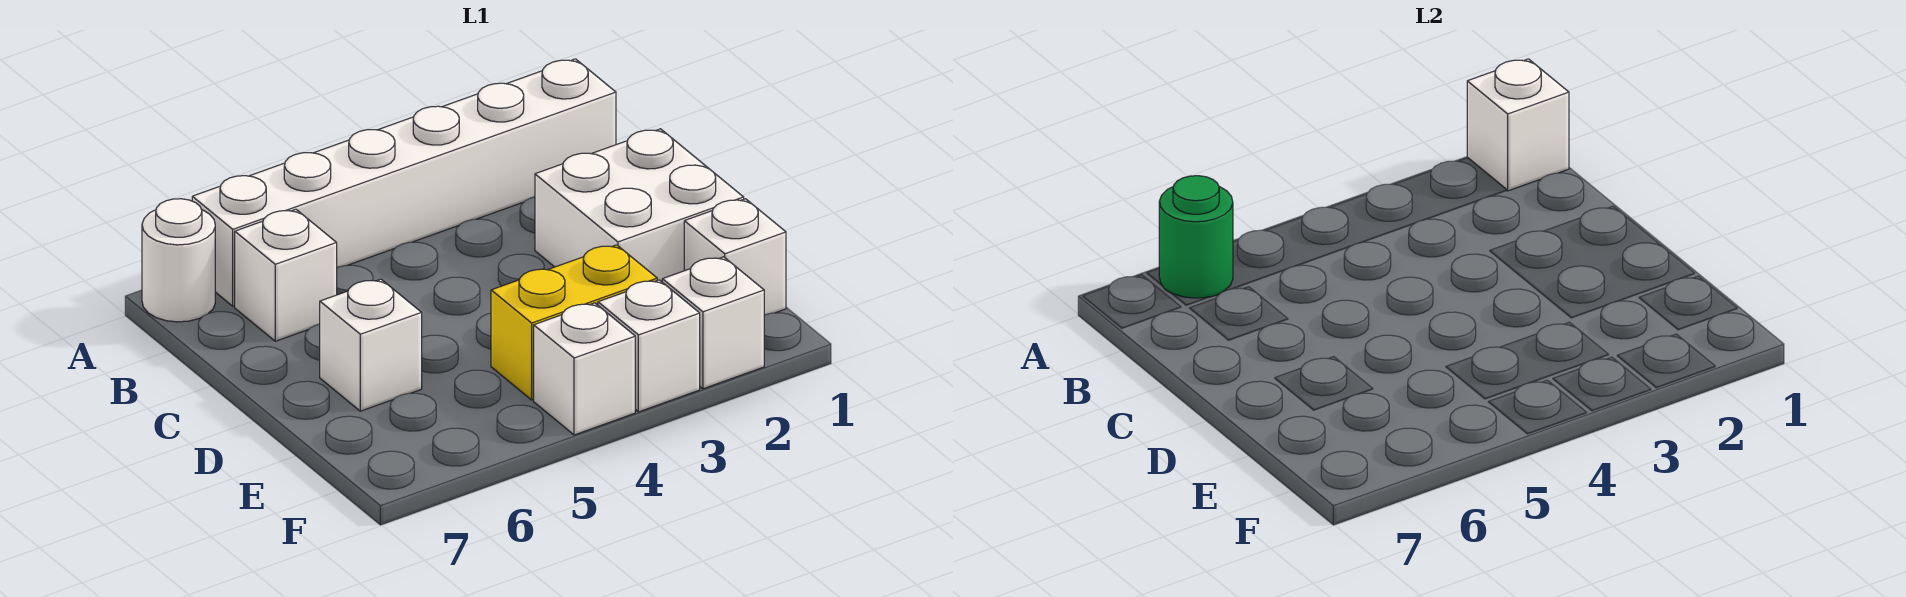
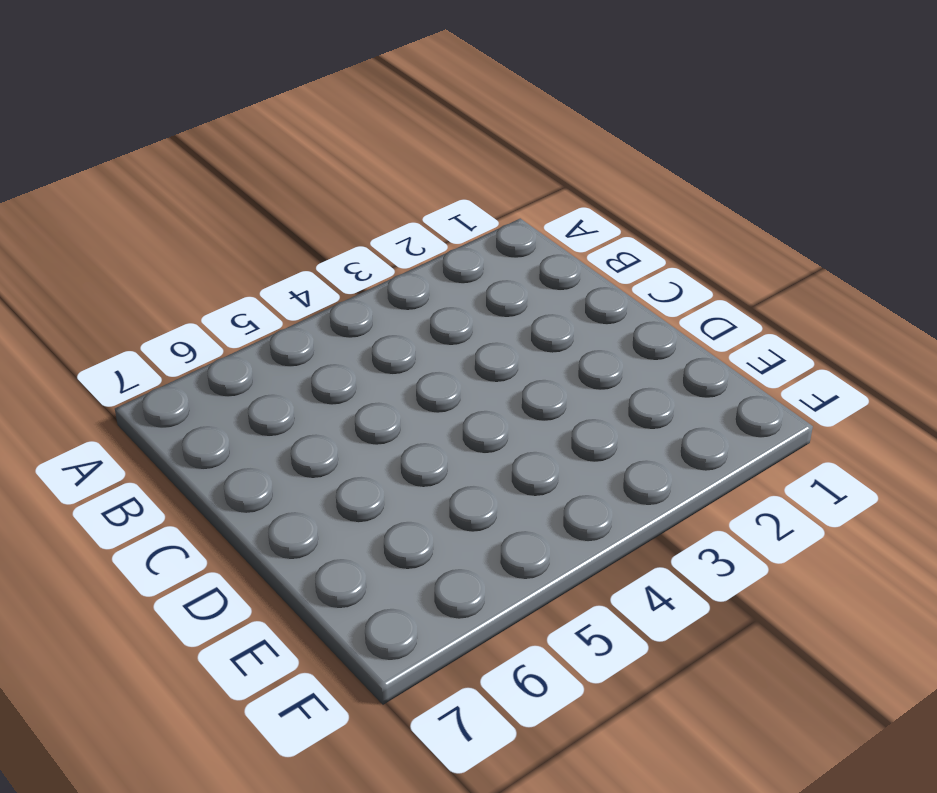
none -> white brick A1:A6 level 1
none -> white round brick A7 level 1
none -> white brick B6 level 1

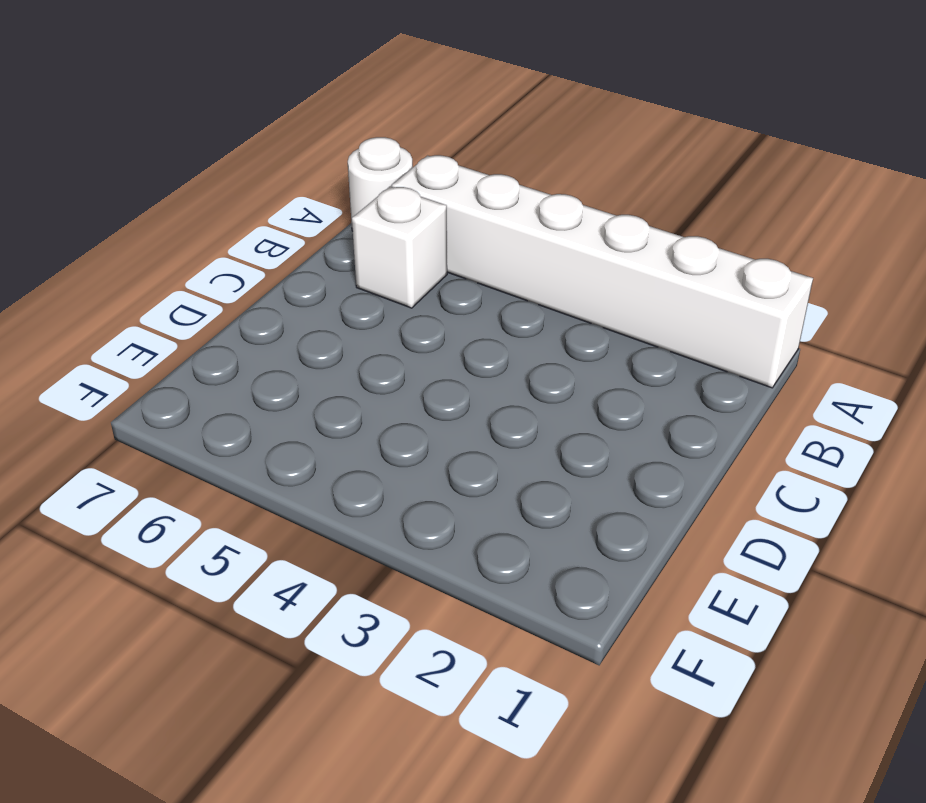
none -> white brick C1:D2 level 1
none -> white brick D6 level 1
none -> white brick E1 level 1

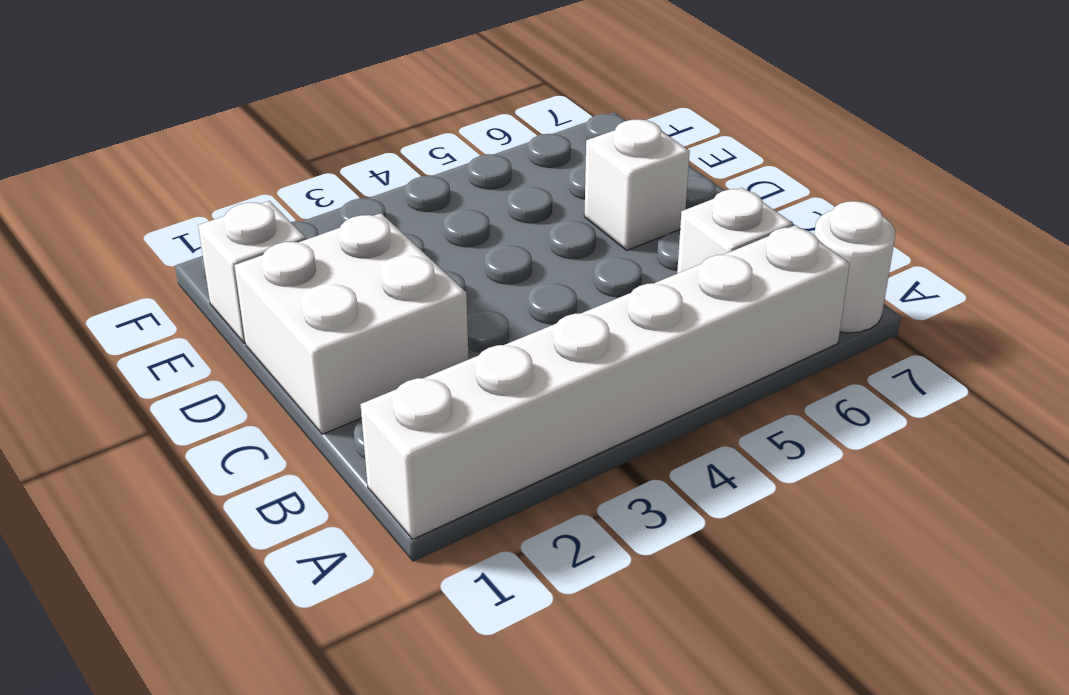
none -> yellow brick E3:E4 level 1
none -> white brick F2 level 1
none -> white brick F3 level 1

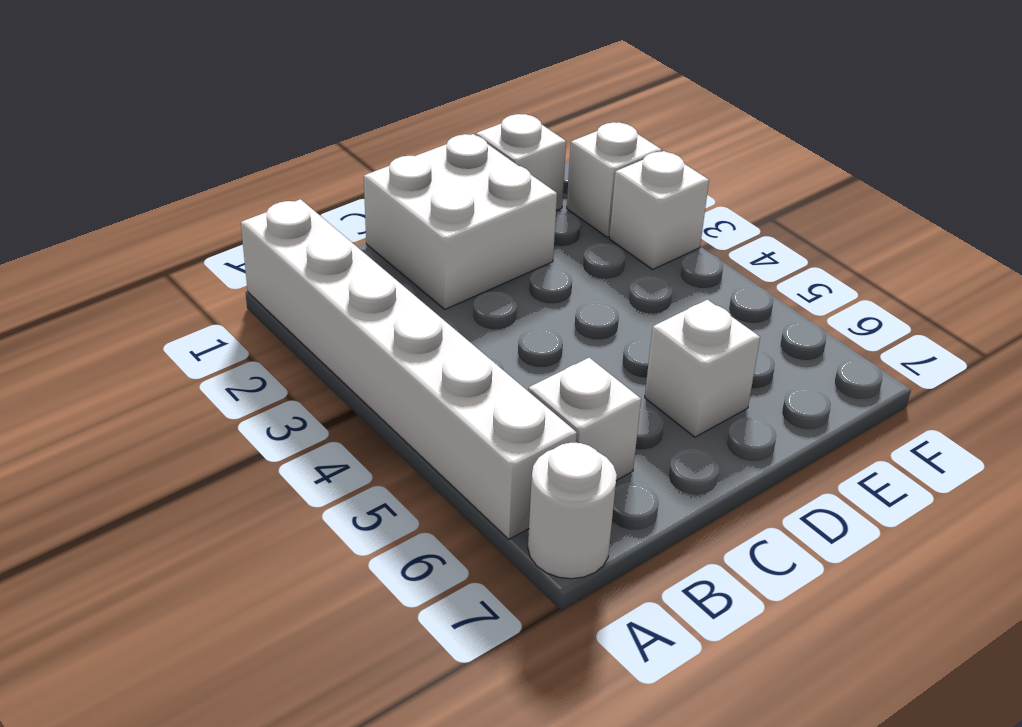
none -> yellow brick E3:E4 level 1
none -> white brick F4 level 1
none -> white brick A1 level 2

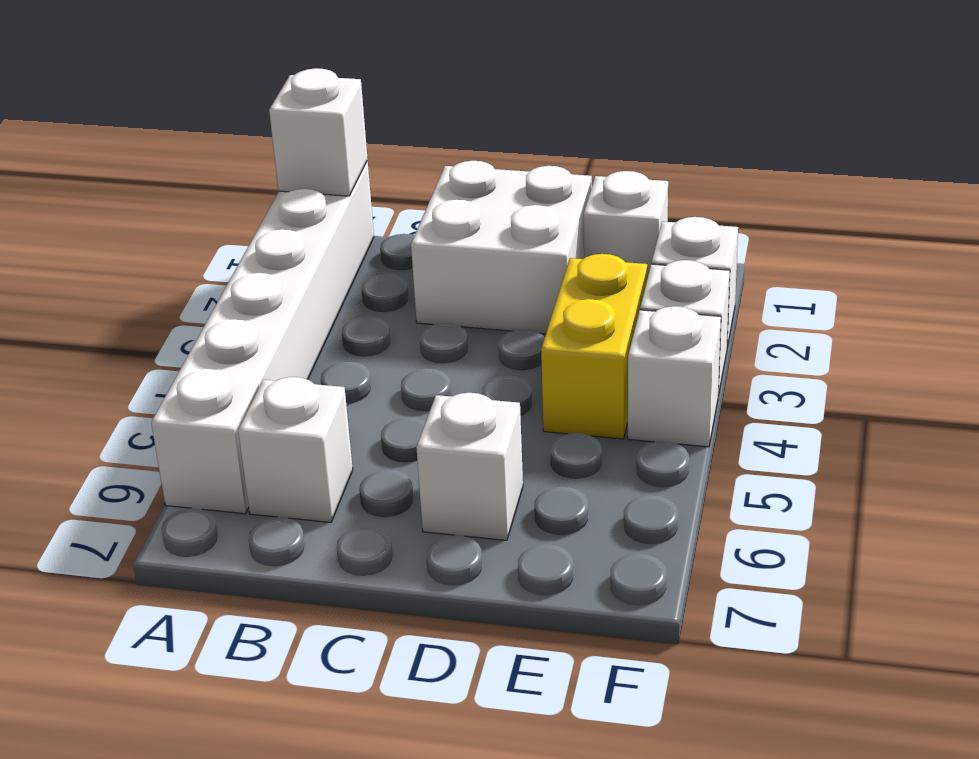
none -> white round brick A7 level 1
none -> green round brick A6 level 2

